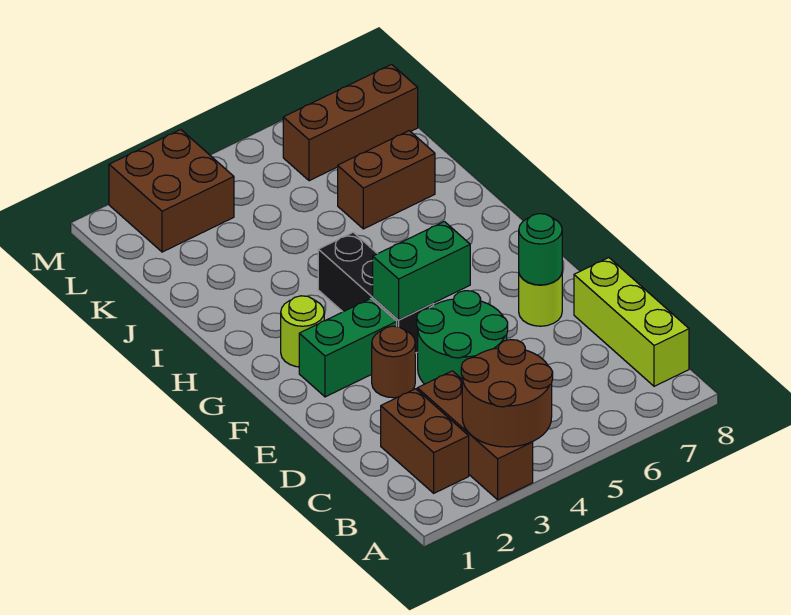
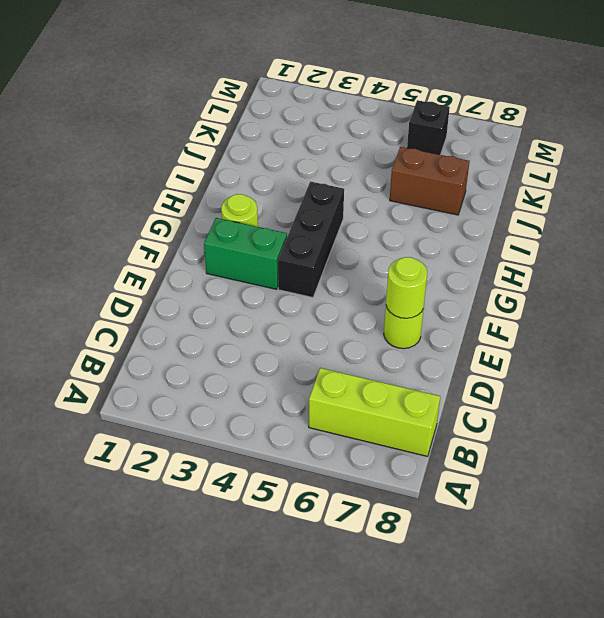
lime brick B6:B8 level 1 -> lime brick B8:D8 level 1
lime round brick E7 level 2 -> green round brick E7 level 2
black brick L6 level 1 -> brown brick L6:L8 level 1
none -> brown brick A3:C3 level 1
none -> brown brick B2:C2 level 1
none -> green round brick D4:E5 level 1

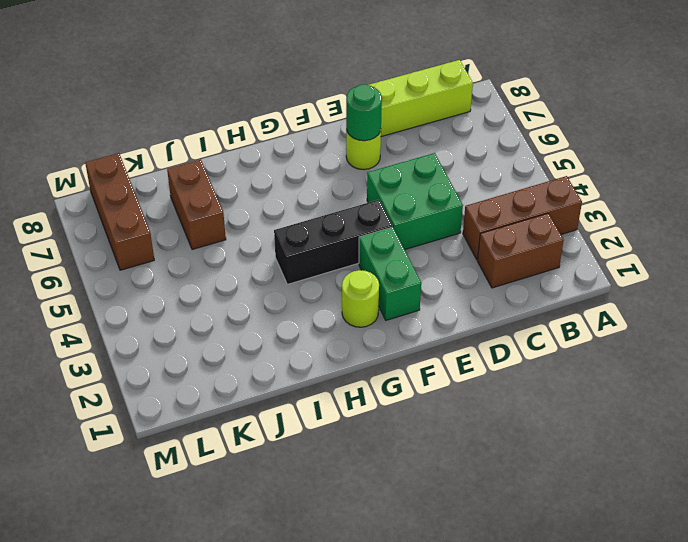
green brick D4:E5 level 1 -> green round brick D4:E5 level 1
none -> brown round brick E3 level 1
none -> brown brick L2:M3 level 1
none -> brown round brick A3:B4 level 2

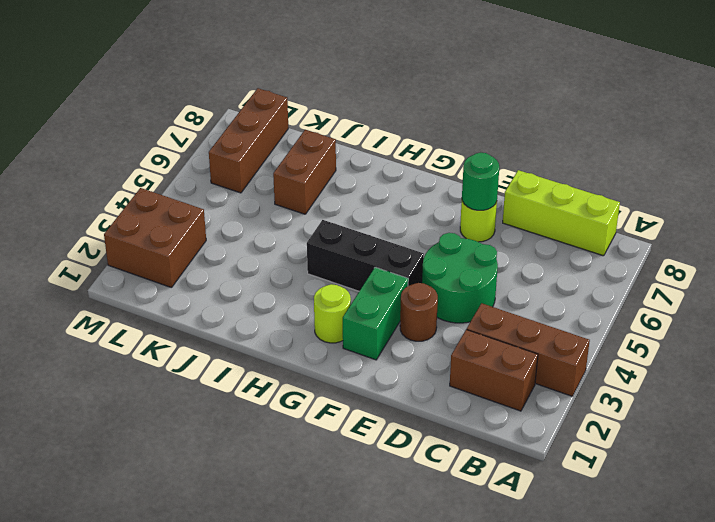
none -> brown round brick A3:B4 level 2
none -> green brick F4:F5 level 2

